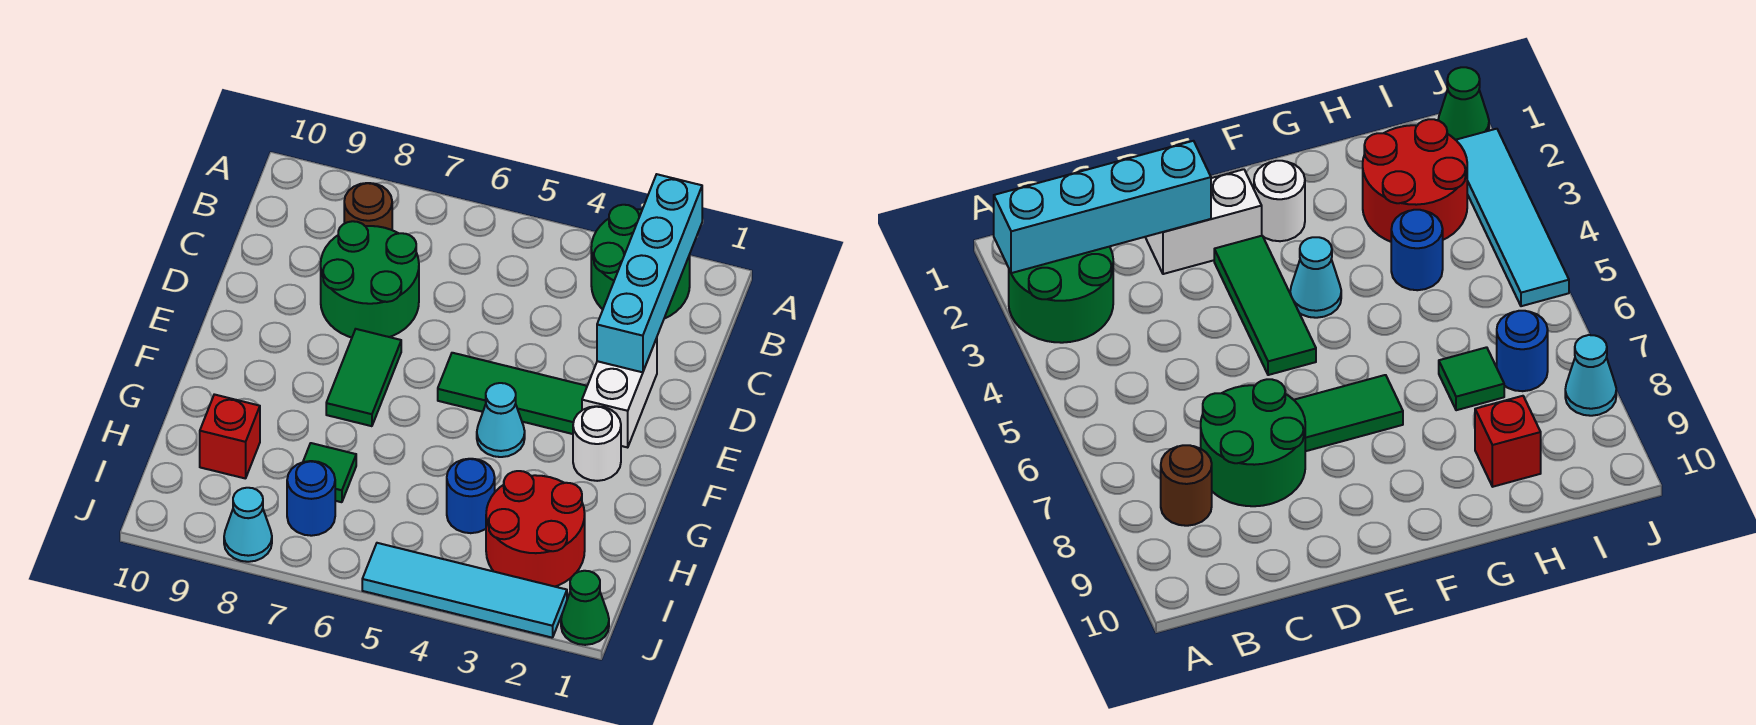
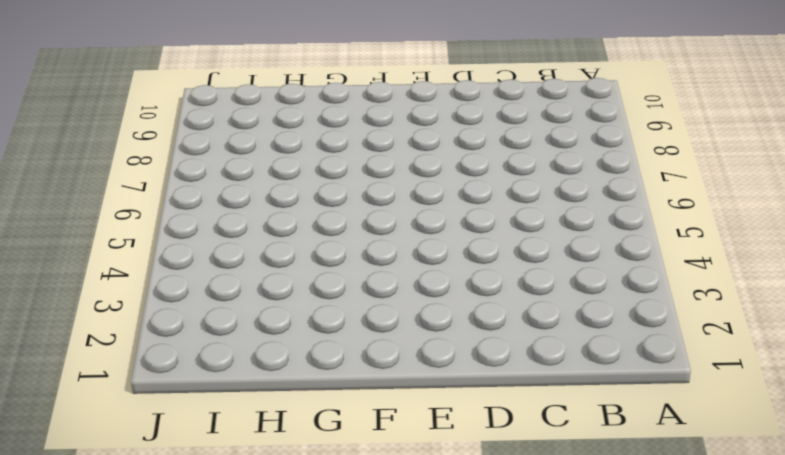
none -> green round brick A2:B3 level 1
none -> brown round brick B8 level 1
none -> green round brick C7:D8 level 1

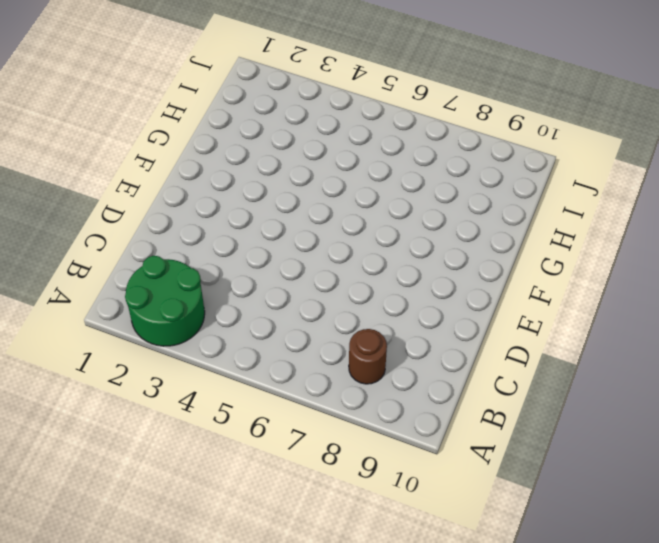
none -> green round brick C7:D8 level 1
none -> white brick D2:E2 level 1
none -> green tile E3:E5 level 1

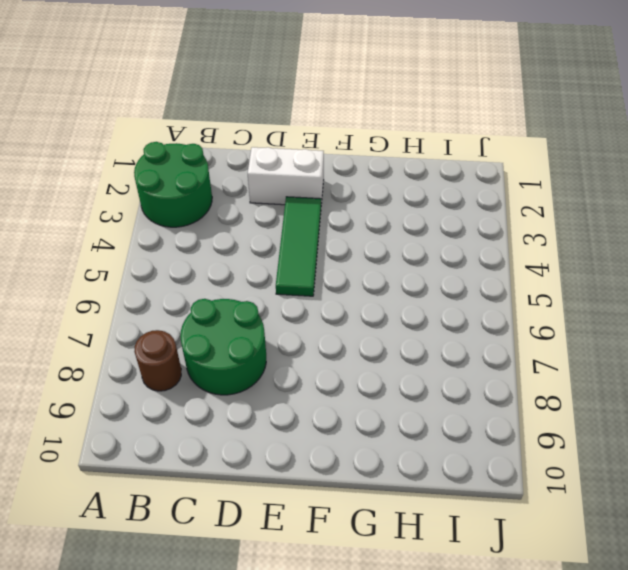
none -> green tile E7:F7 level 1
none -> white round brick F2 level 1
none -> cyan cone F4 level 1

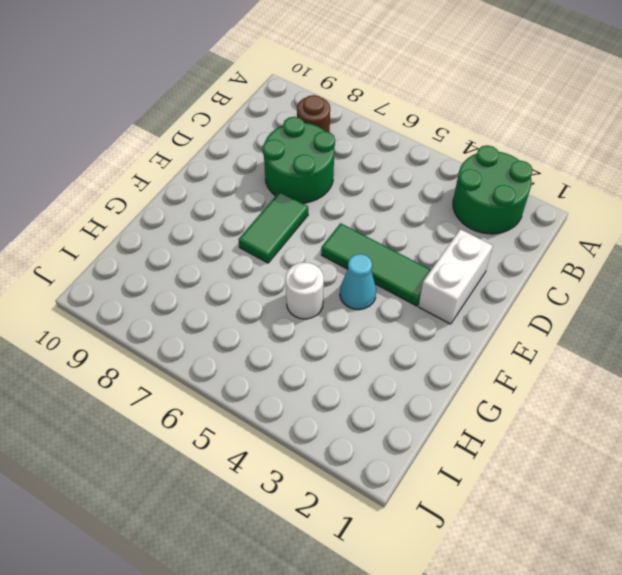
white round brick G5 level 1 -> white round brick F2 level 1
none -> red round brick H2:I3 level 1
none -> blue round brick H4 level 1
none -> green tile H7 level 1

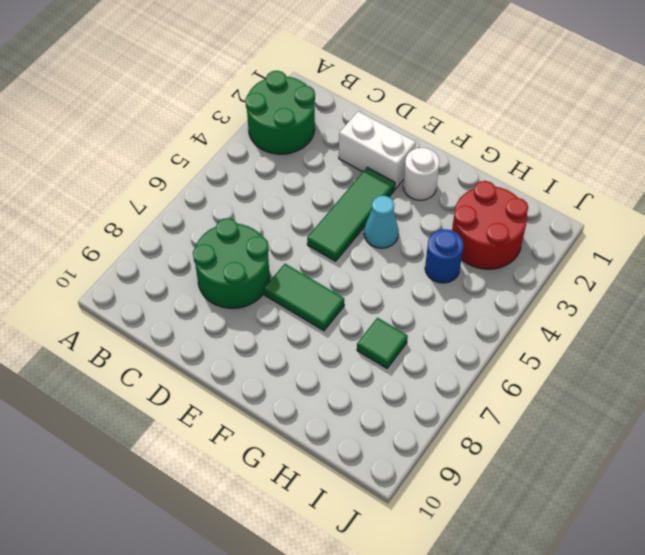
none -> brown round brick B8 level 1
none -> red brick H9 level 1
none -> blue round brick I7 level 1

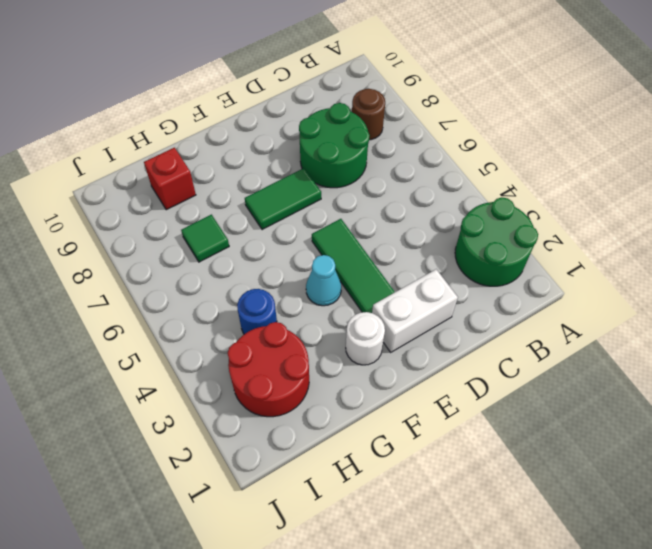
none -> blue round brick I7 level 1
none -> green cone J1 level 1
none -> cyan tile J2:J5 level 1

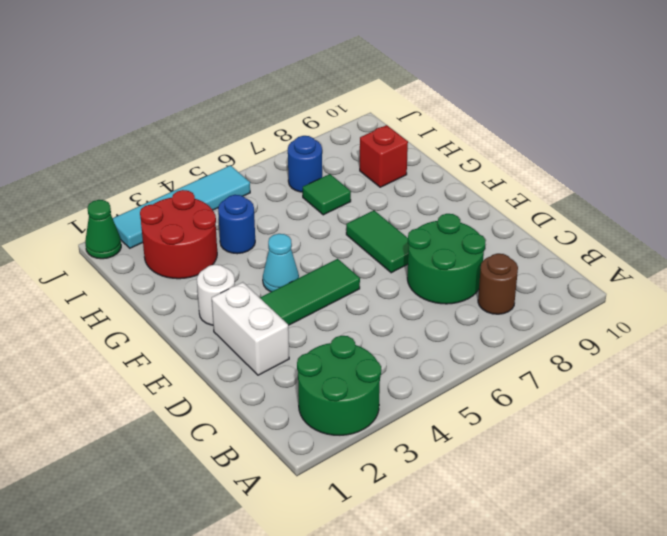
none -> cyan cone J8 level 1
none -> cyan brick A2:D2 level 2

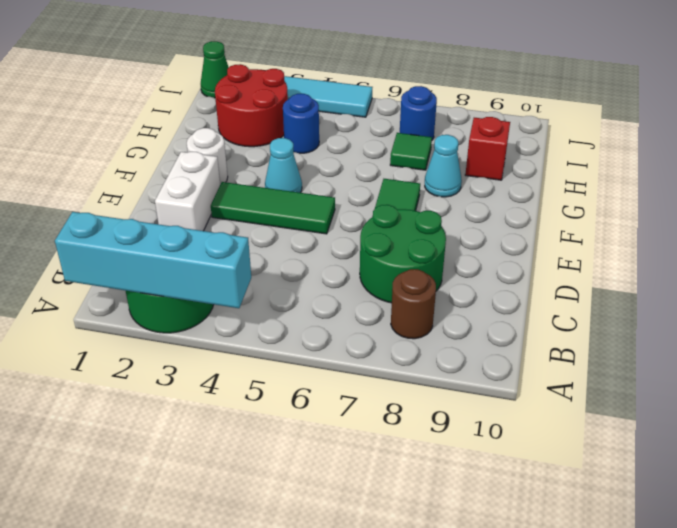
cyan brick A1:A4 level 2 -> cyan brick A2:D2 level 2
cyan cone G8 level 1 -> cyan cone J8 level 1

